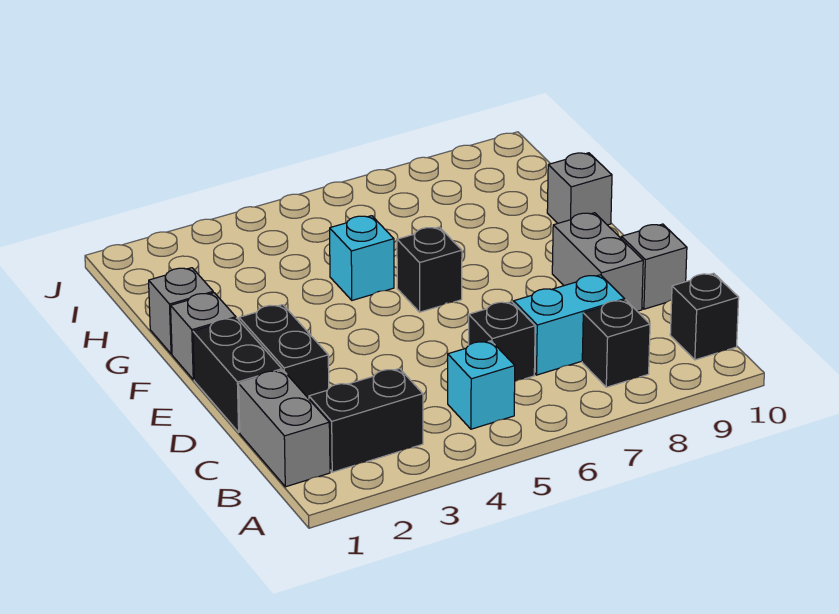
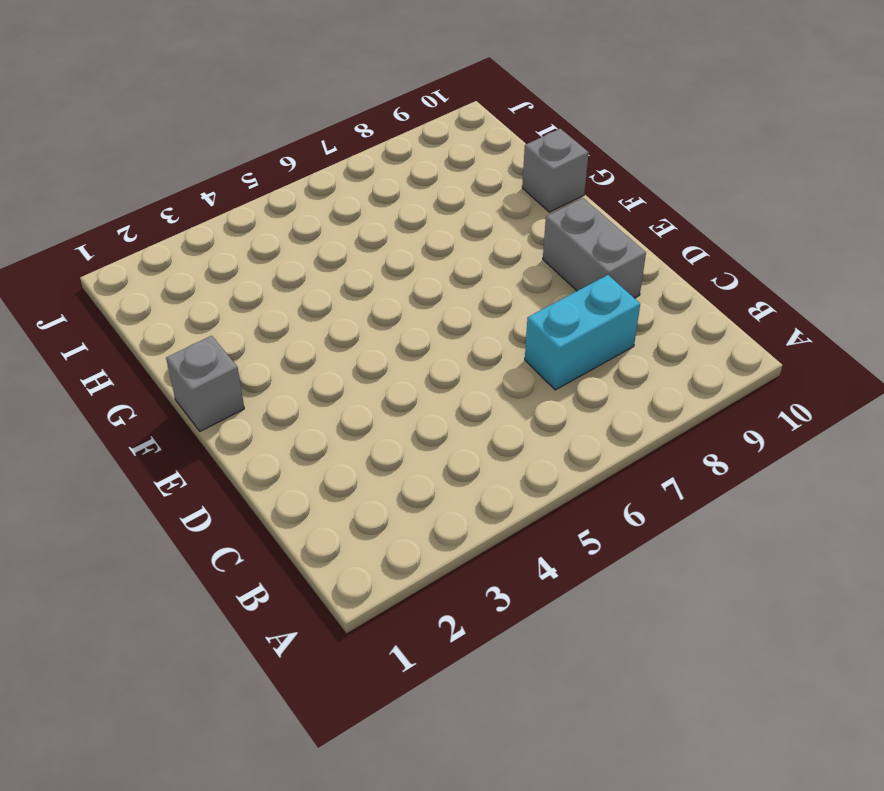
none -> grey brick B1:C1 level 1
none -> black brick B2:B3 level 1
none -> cyan brick B5 level 1

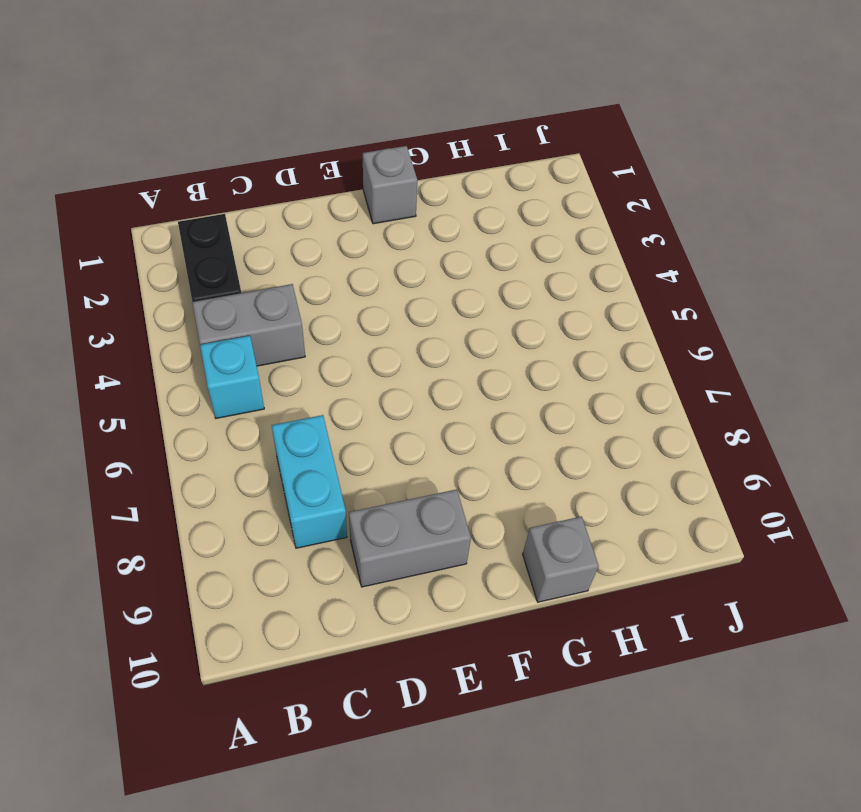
grey brick B4:C4 level 1 -> grey brick B1:C1 level 1
none -> black brick B8 level 1
none -> black brick B10 level 1
none -> black brick C6 level 1

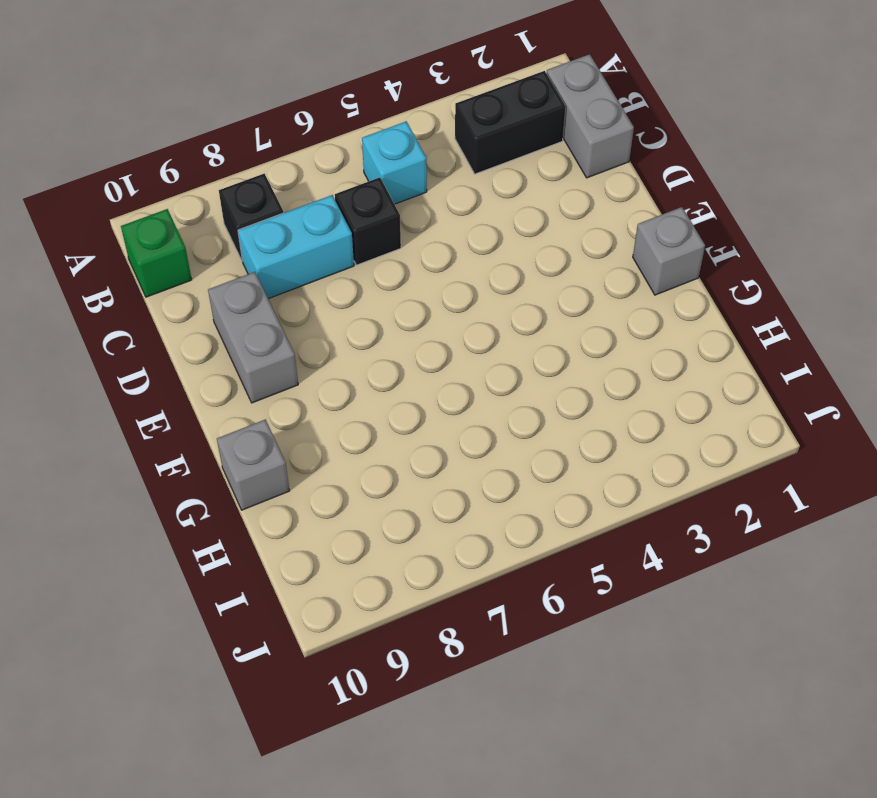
green brick B10 level 1 -> black brick B10 level 1
none -> black brick D1:E1 level 1
none -> black brick D2:E2 level 1
none -> grey brick D10 level 1

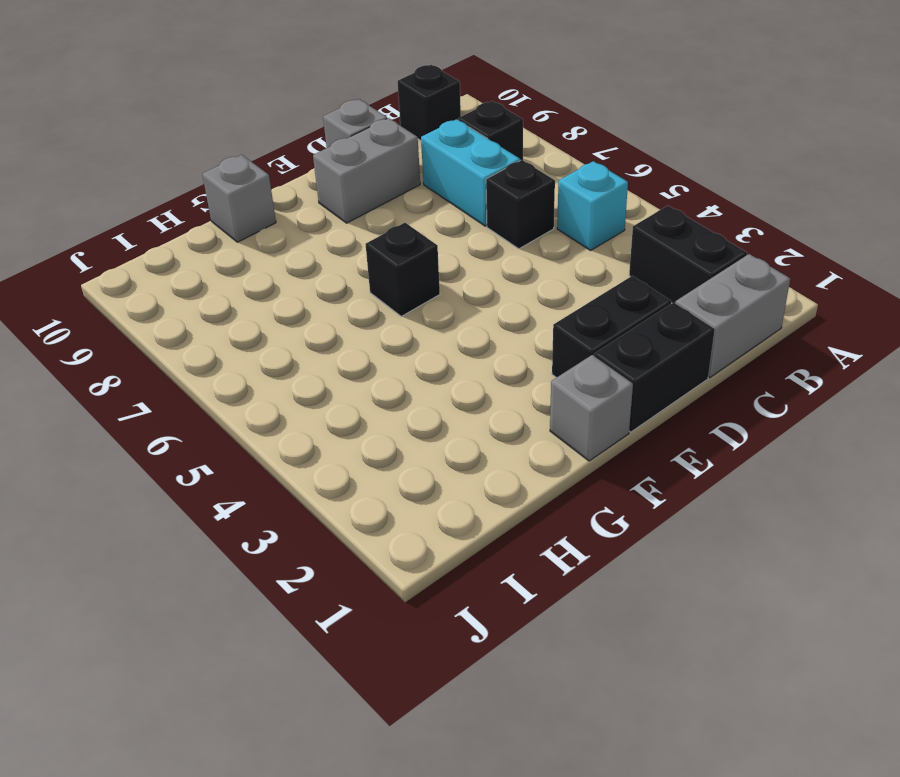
none -> grey brick G1 level 1
none -> cyan brick G5 level 1

